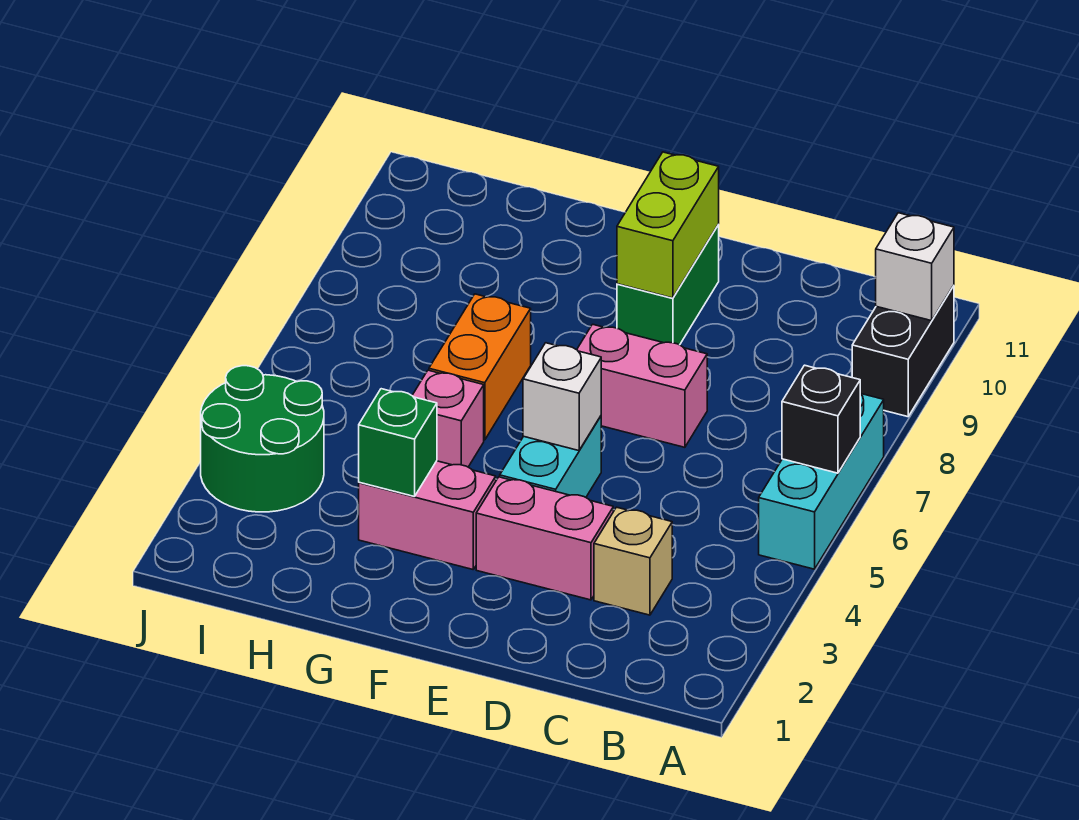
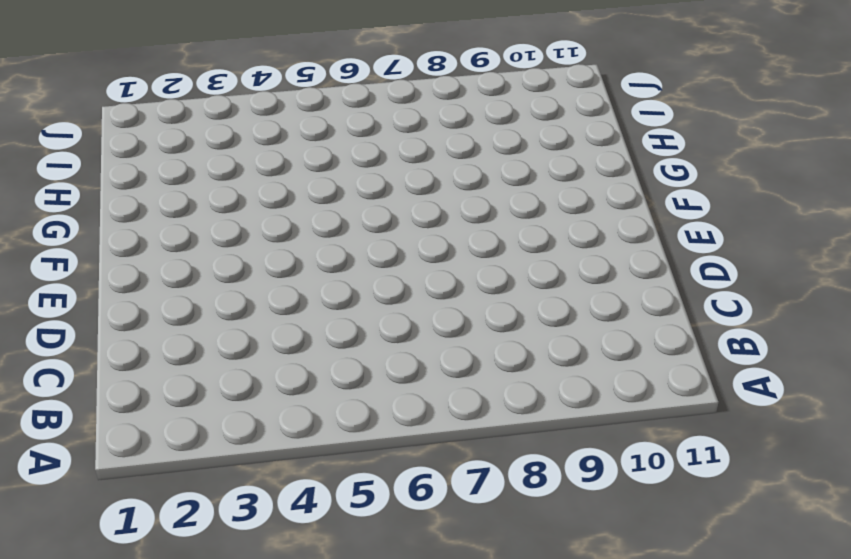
none -> cyan brick A5:A7 level 1
none -> black brick A9:A10 level 1
none -> tan brick C3 level 1

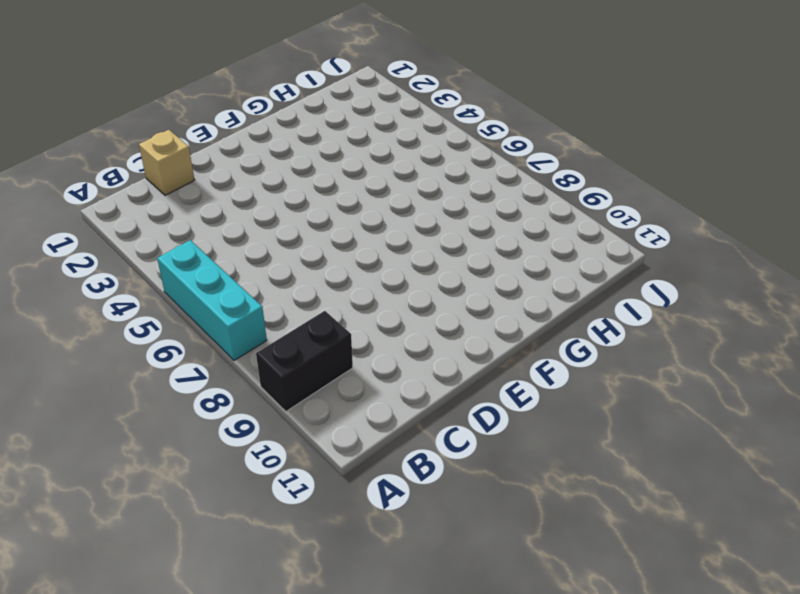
black brick A9:B9 level 1 -> black brick A9:A10 level 1
tan brick C1 level 1 -> tan brick C3 level 1
none -> pink brick D3:E3 level 1
none -> pink brick D7:E7 level 1
none -> cyan brick E4:E5 level 1

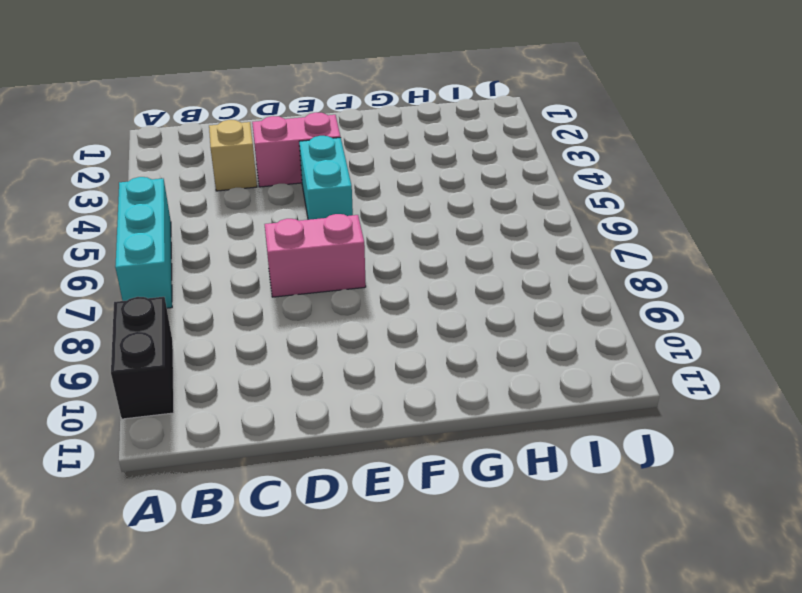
none -> green brick E9:E10 level 1
none -> pink brick F3:G3 level 1
none -> pink brick G5 level 1

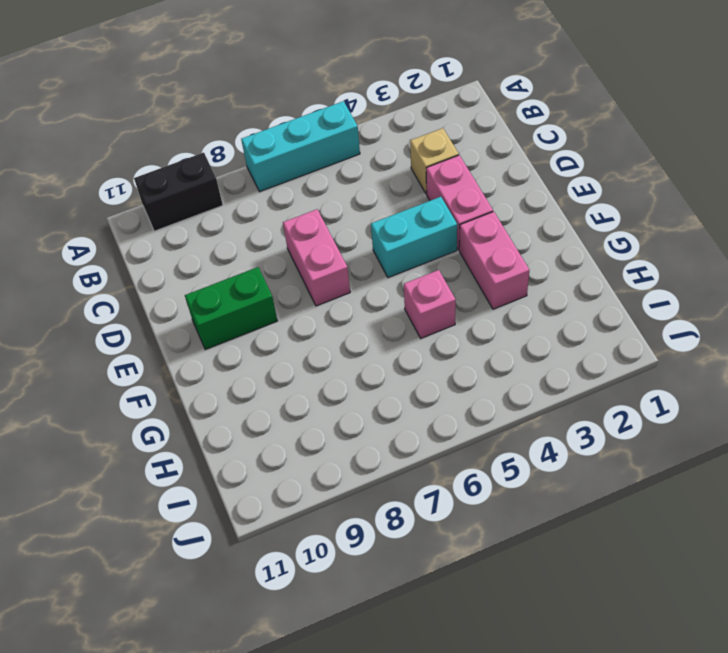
none -> orange brick G6:G7 level 1
none -> green round brick I3:J4 level 1
none -> black brick A6 level 2

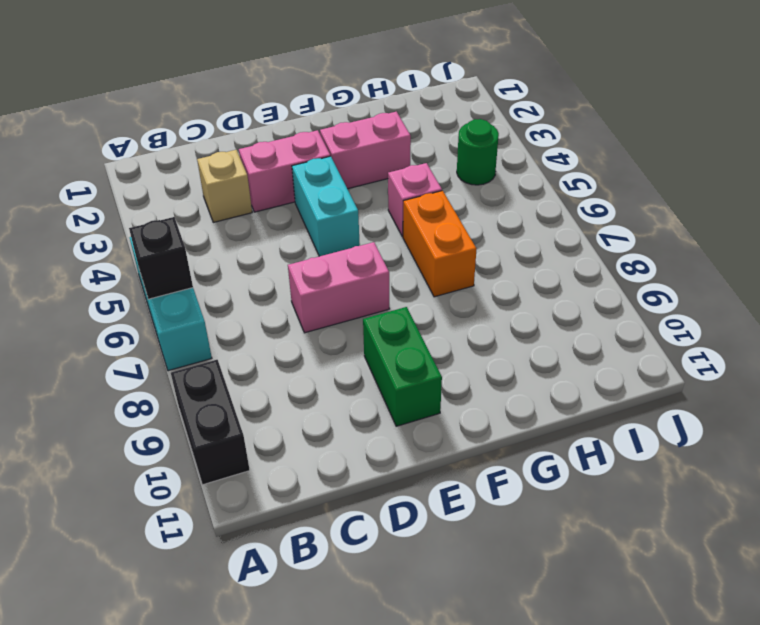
green round brick I4 level 1 -> green round brick I3:J4 level 1
none -> white brick A10 level 2
none -> white brick E5 level 2
none -> lime brick E9:E10 level 2

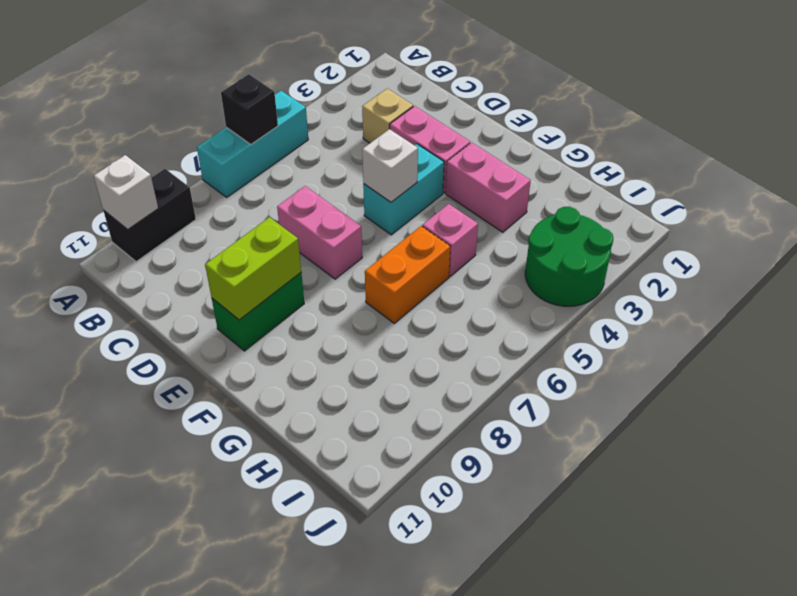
none -> green brick G3 level 2

